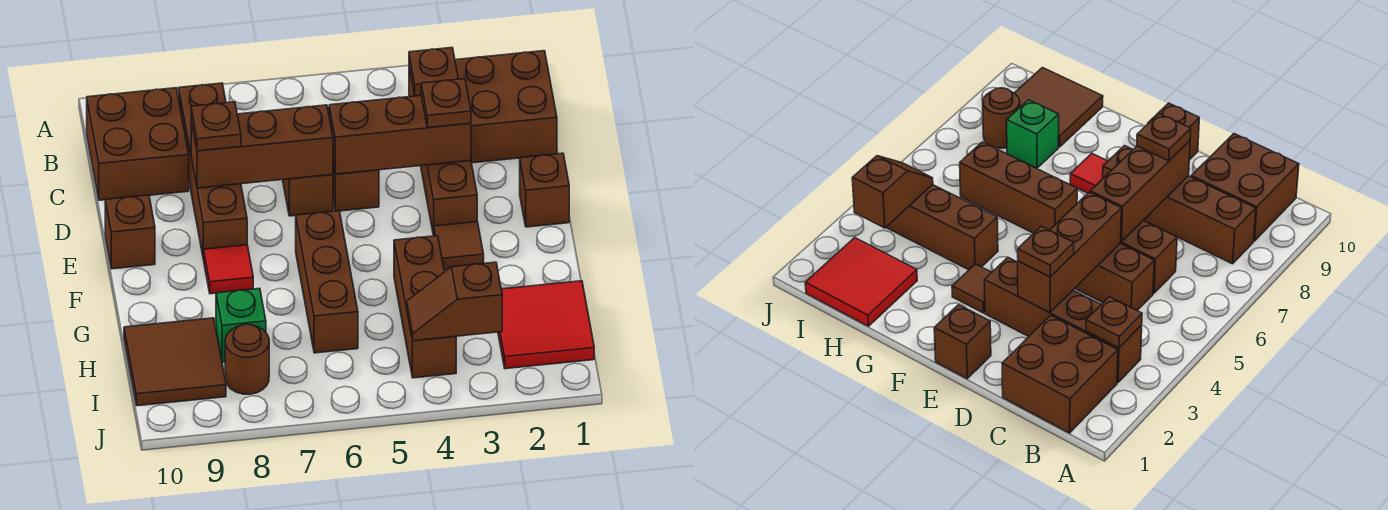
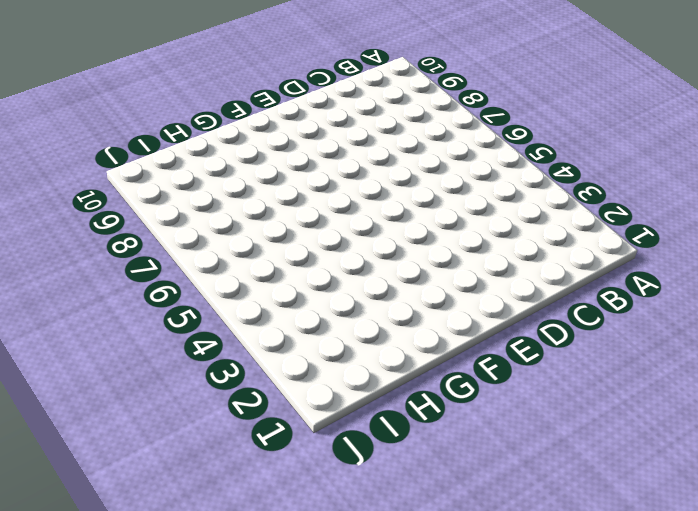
none -> brown brick B1:C2 level 1
none -> brown brick B3:E3 level 1
none -> brown brick B8:E8 level 1

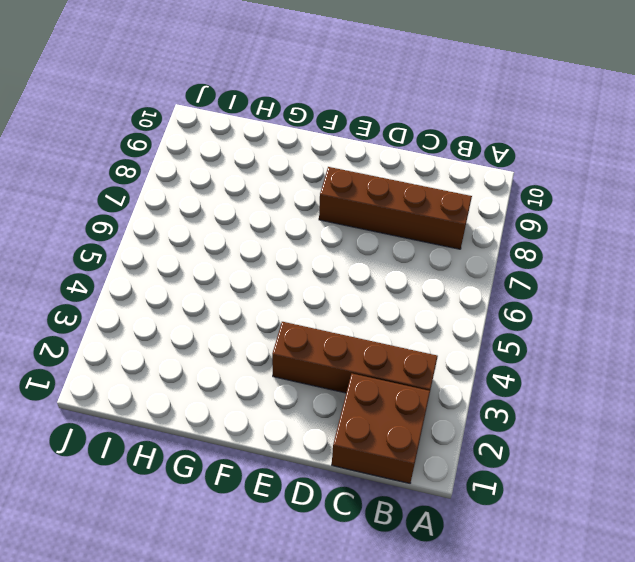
none -> brown brick B9:C10 level 1
none -> brown brick C5:D5 level 1
none -> brown brick C6:D6 level 1

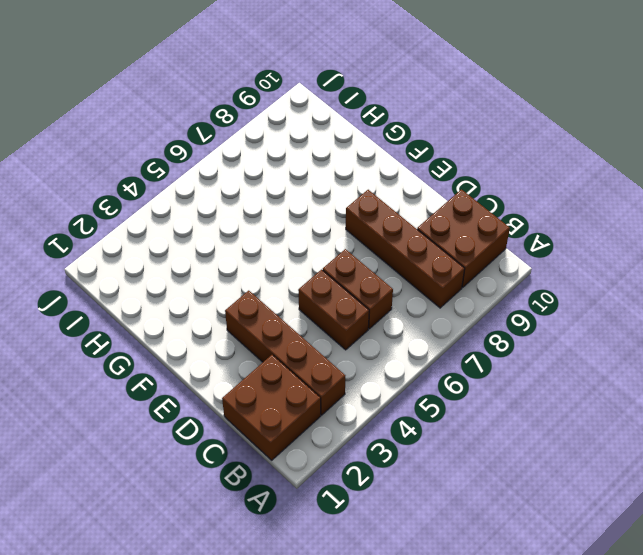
none -> brown brick E1 level 1
none -> brown brick E10 level 1
none -> brown tile F3 level 1

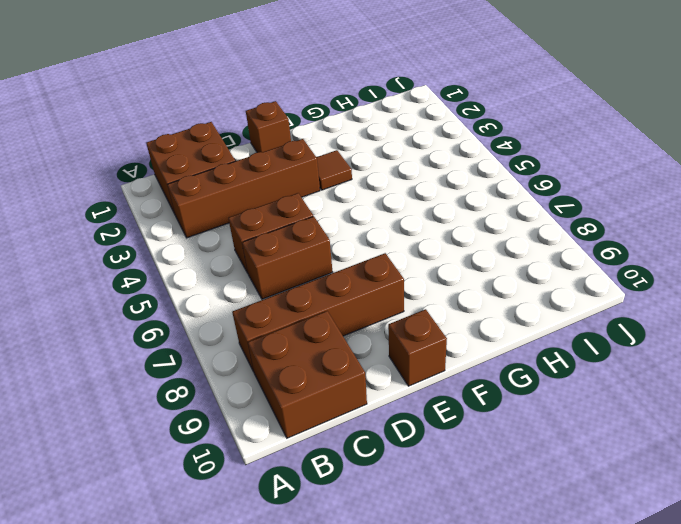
none -> brown brick F6:H6 level 1
none -> red tile F8 level 1
none -> brown brick G4:I4 level 1

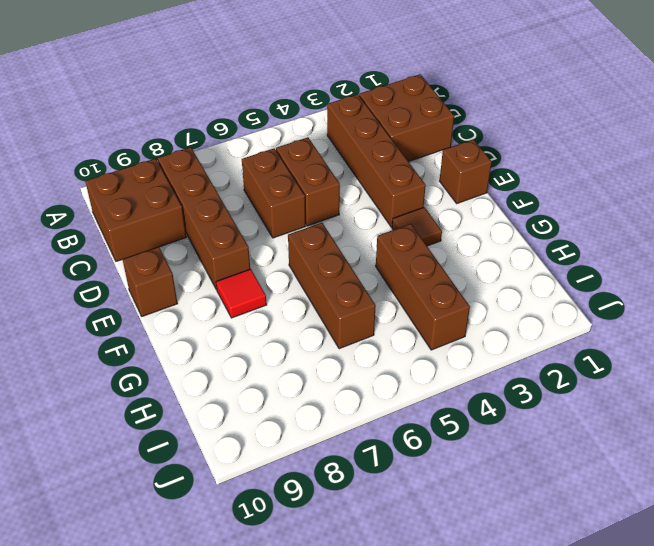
none -> red tile H1:I2 level 1
none -> green brick H8 level 1
none -> brown tile H9:I10 level 1

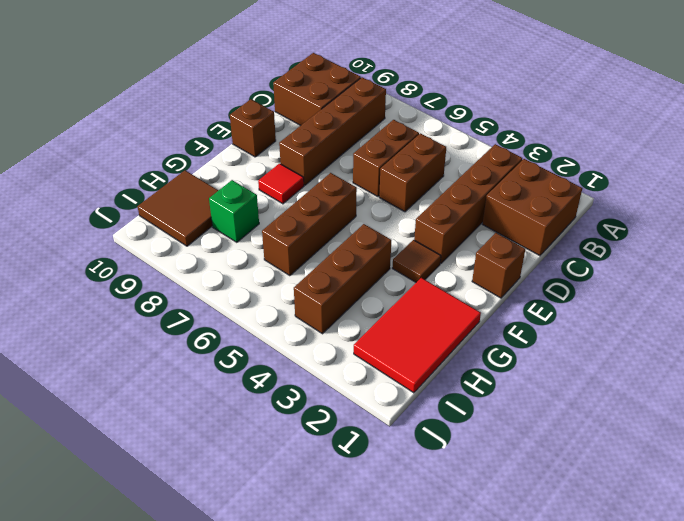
red tile G1:I2 level 1 -> red tile H1:I2 level 1
none -> brown round brick I8 level 1
none -> brown plate B3 level 2
none -> brown brick D3:D5 level 2

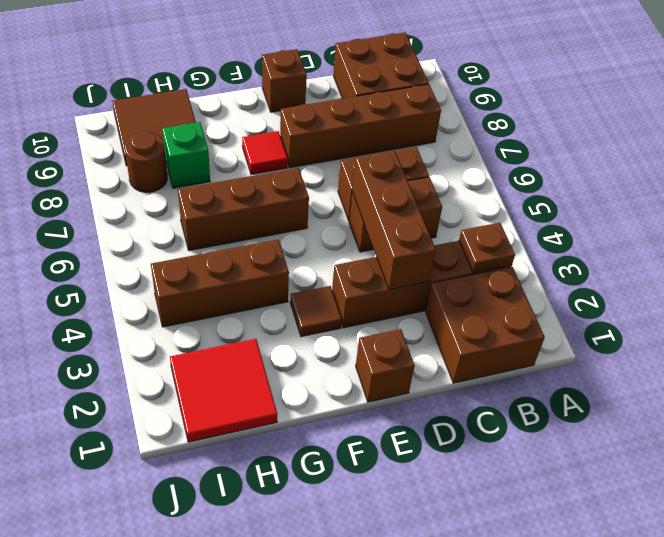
none -> brown brick D6:D8 level 2
none -> brown slope I3:I4 level 2 top 3
none -> brown plate D3 level 3

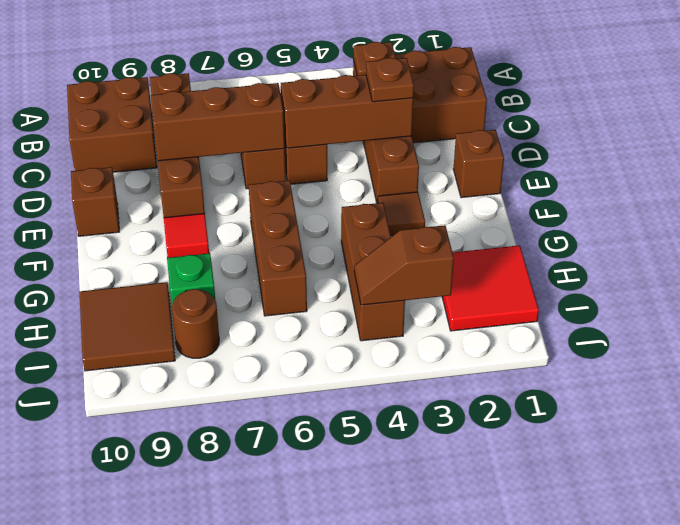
none -> brown plate D8 level 3

